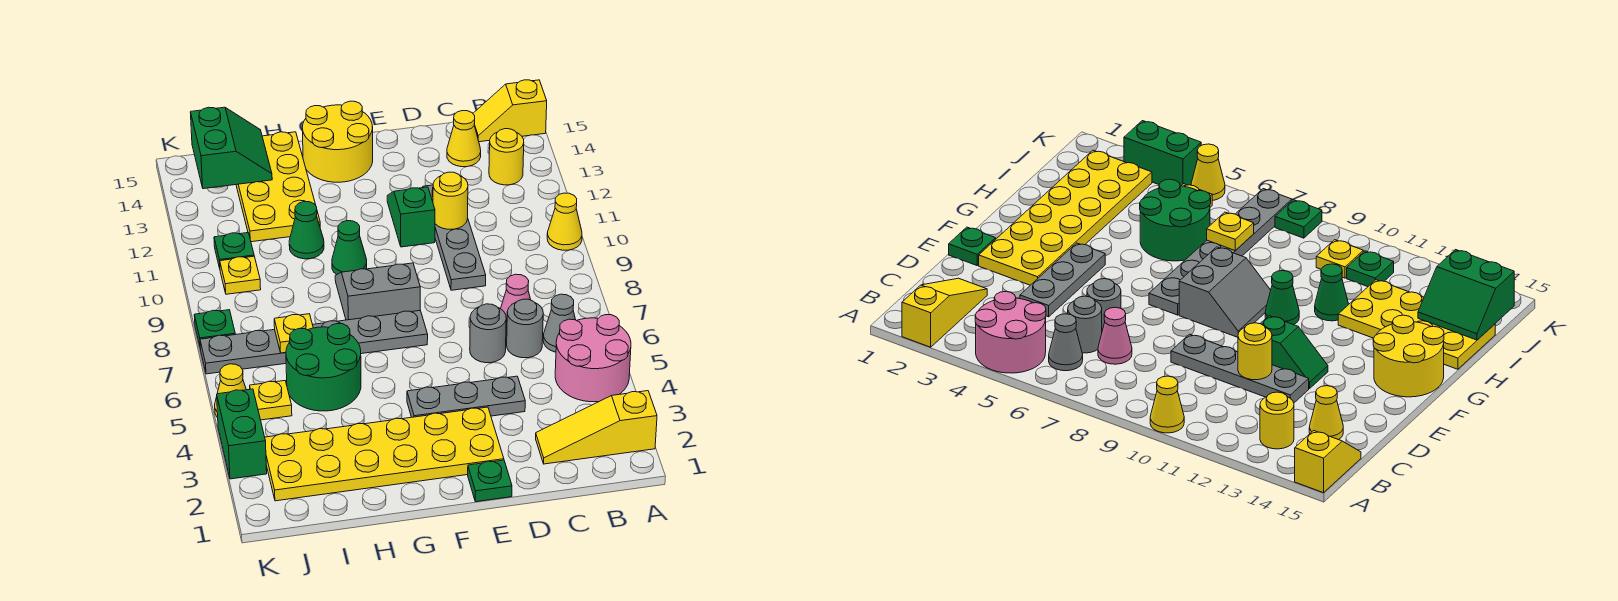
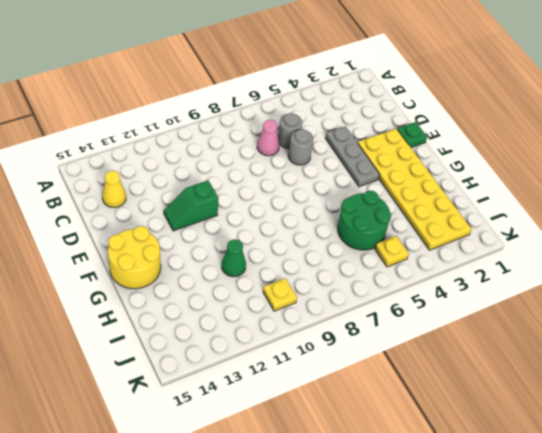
none -> yellow slope A2:C2 level 1 top A
none -> pink round brick A4:B5 level 1
none -> yellow cone A10 level 1
none -> yellow slope A15:B15 level 1 top A

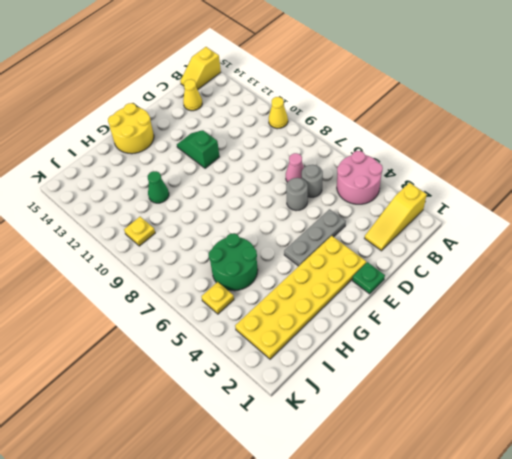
none -> grey cone B6 level 1
none -> yellow round brick B13 level 1
none -> grey plate D9:D12 level 1
none -> grey plate F7:K7 level 1

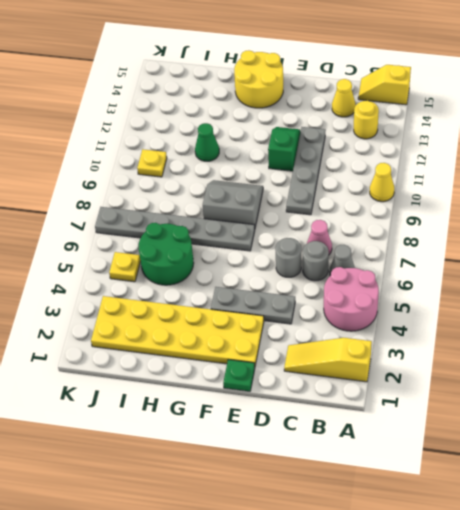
none -> green cone G10 level 1
none -> yellow plate H12:I15 level 1
none -> green plate J11 level 1
none -> green brick K3:K4 level 1

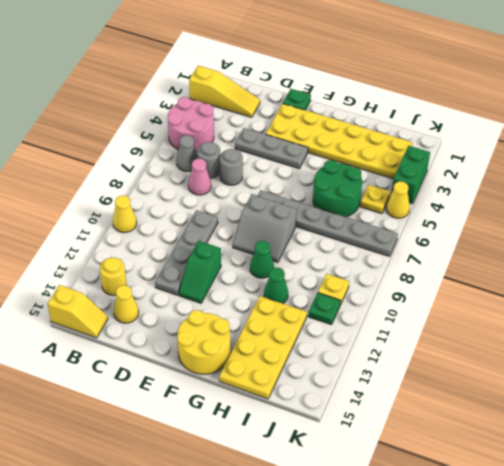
none -> green plate K8 level 1
none -> yellow round brick D11 level 2
none -> yellow plate I7 level 2
none -> green slope I14:J15 level 2 top J

